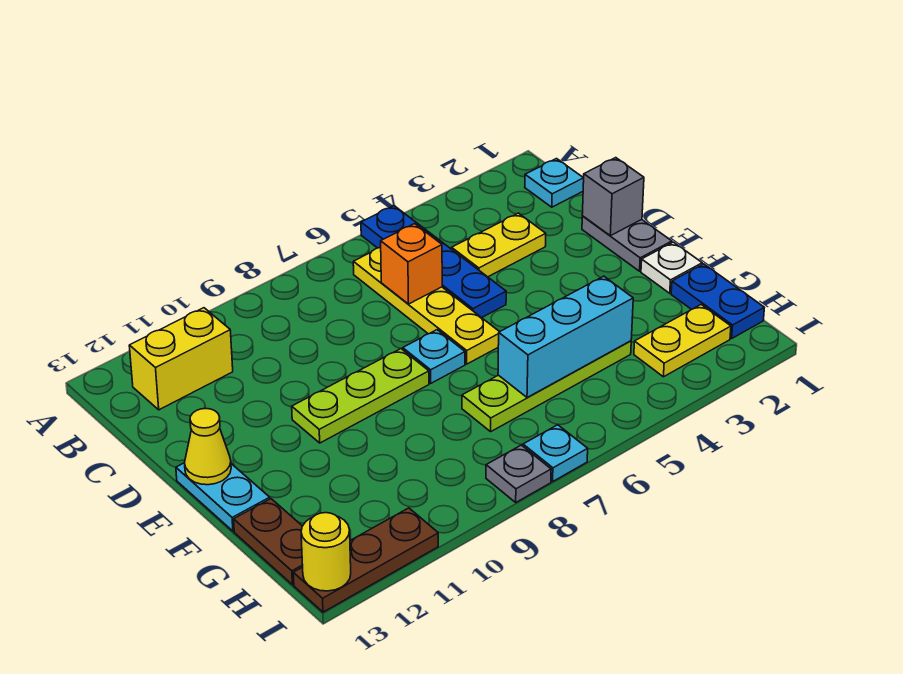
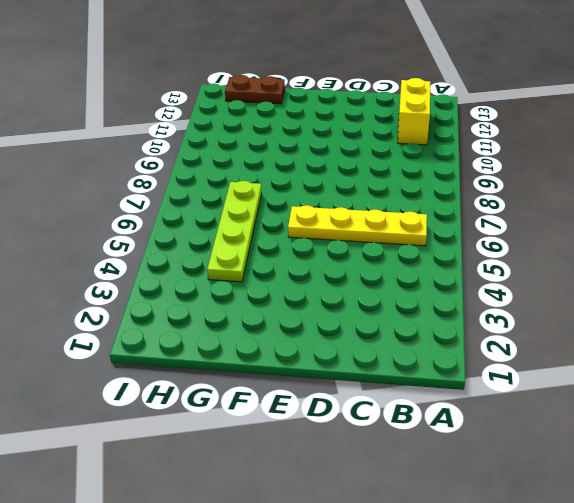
none -> blue plate A5:D5 level 1
none -> cyan plate B1 level 1
none -> yellow plate C3:C4 level 1

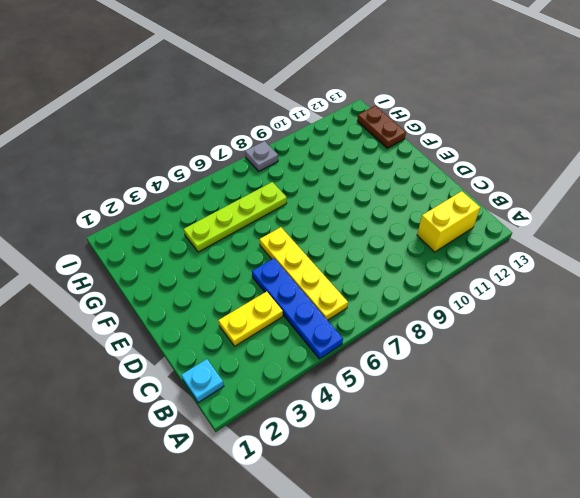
none -> grey plate D1:E1 level 1
none -> cyan plate E7 level 1
none -> lime plate E8:E10 level 1

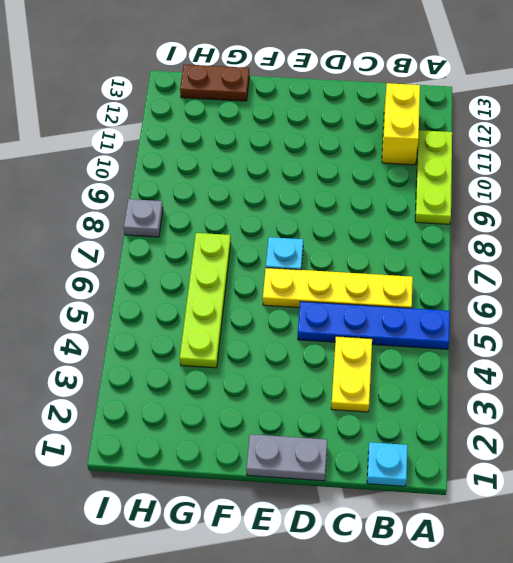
lime plate A9:A11 level 1 -> lime plate E8:E10 level 1
none -> cyan plate E13:F13 level 1
none -> white plate F1 level 1
none -> blue plate G1:H1 level 1

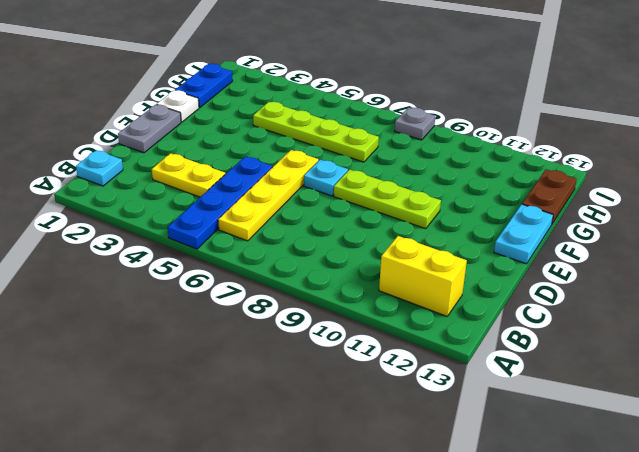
none -> yellow plate H2:H3 level 1
none -> cyan plate I7 level 1
none -> brown plate I11:I13 level 1

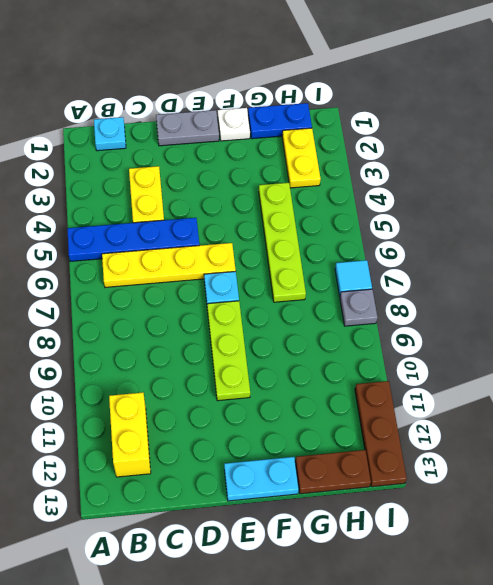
cyan tile I7 level 1 -> cyan plate I7 level 1
none -> orange brick C6 level 2
none -> grey brick D1 level 2
none -> yellow cone E13 level 2

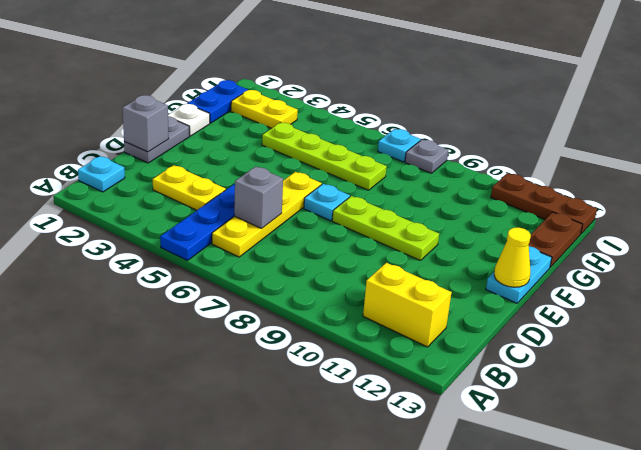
grey brick C6 level 2 -> orange brick C6 level 2
none -> cyan brick G4:G6 level 2
none -> yellow round brick I13 level 2

